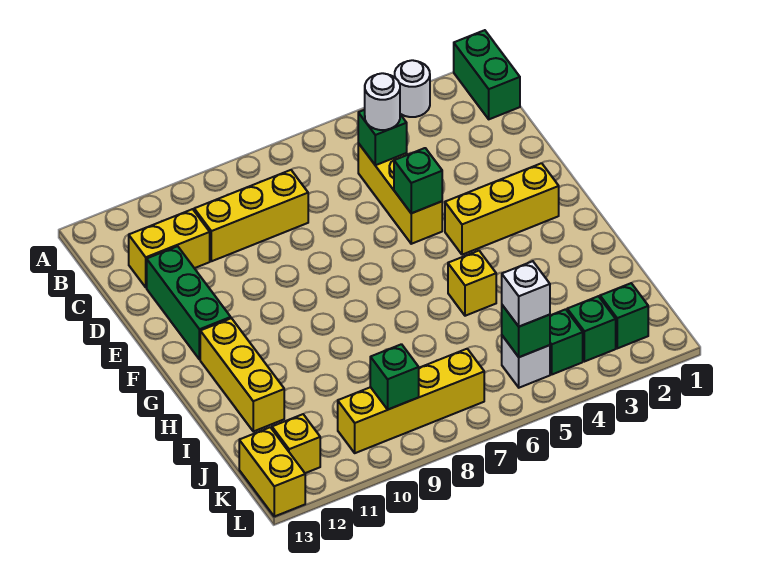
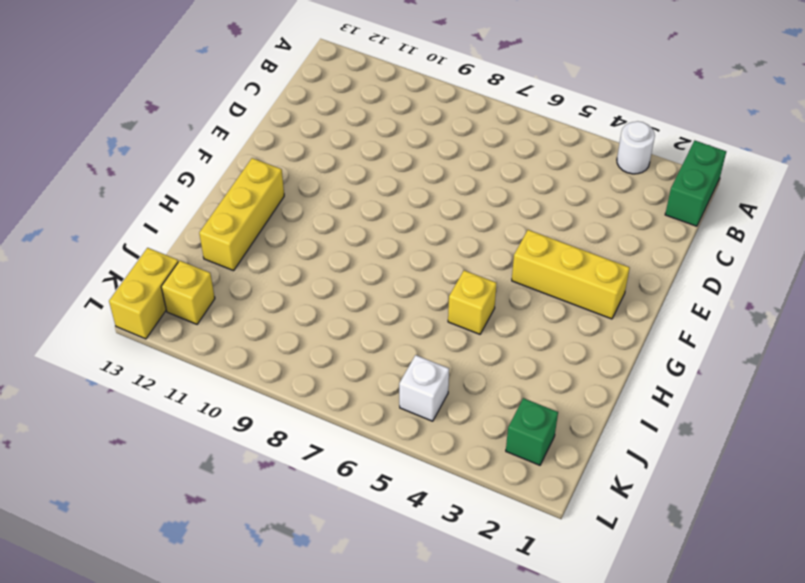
none -> yellow brick C5:E5 level 1
none -> yellow brick C8:C10 level 1
none -> yellow brick C11:C12 level 1

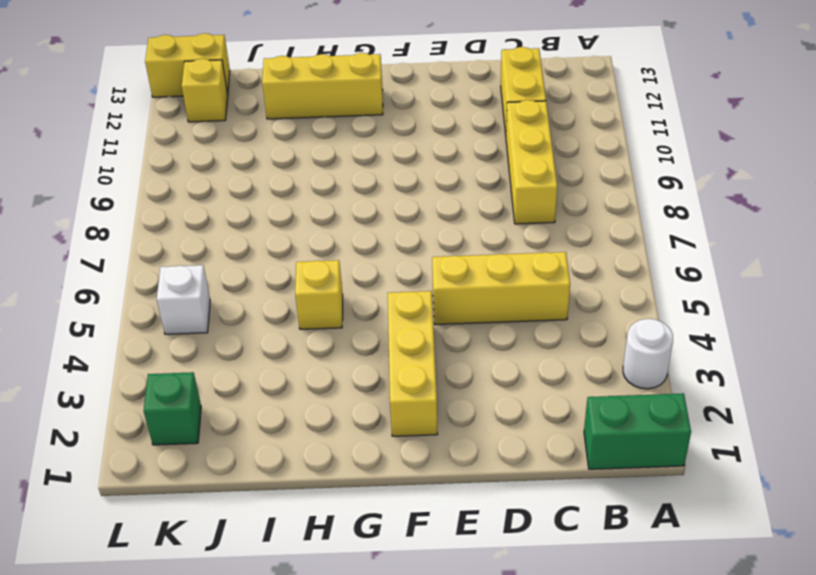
none -> green brick D12:F12 level 1
none -> green brick K3 level 1
none -> green brick K4 level 1

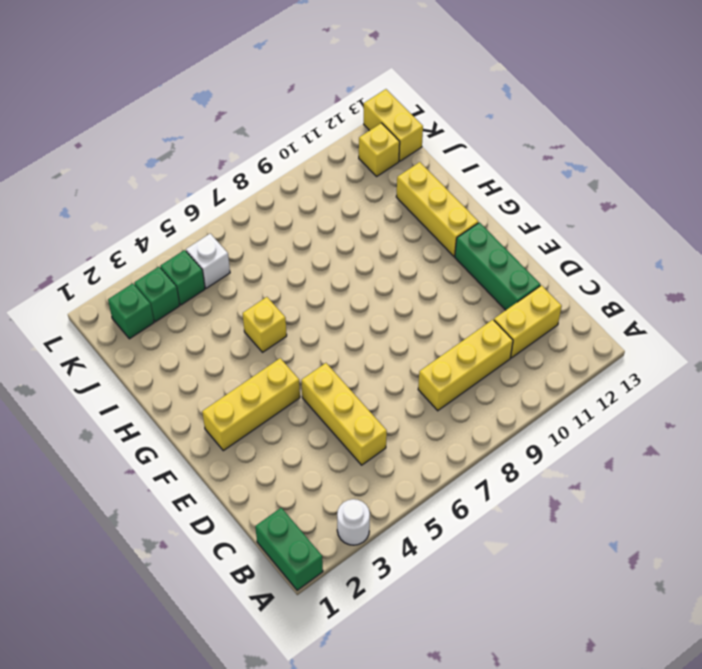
none -> yellow brick K7:K10 level 1
none -> green brick C5 level 2
none -> green brick E5 level 2

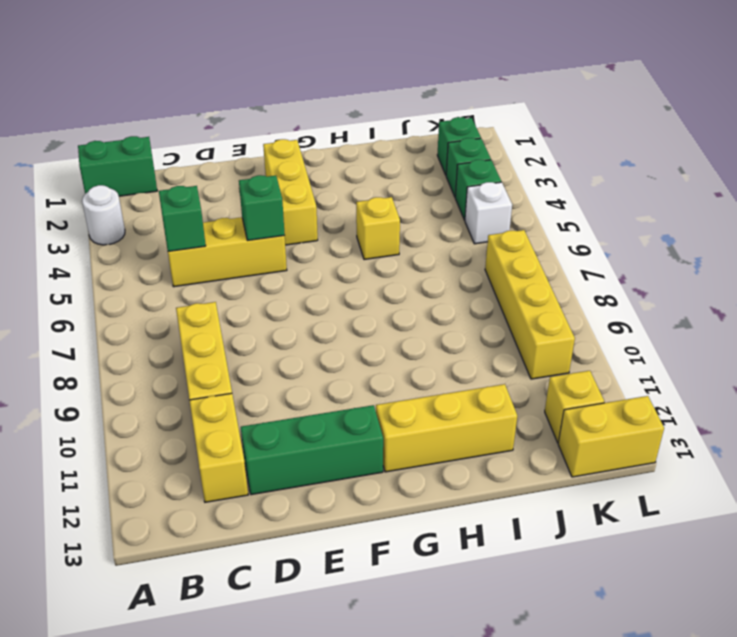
none -> green brick K5 level 2
none -> green brick K9 level 2
none -> white round brick C5 level 3

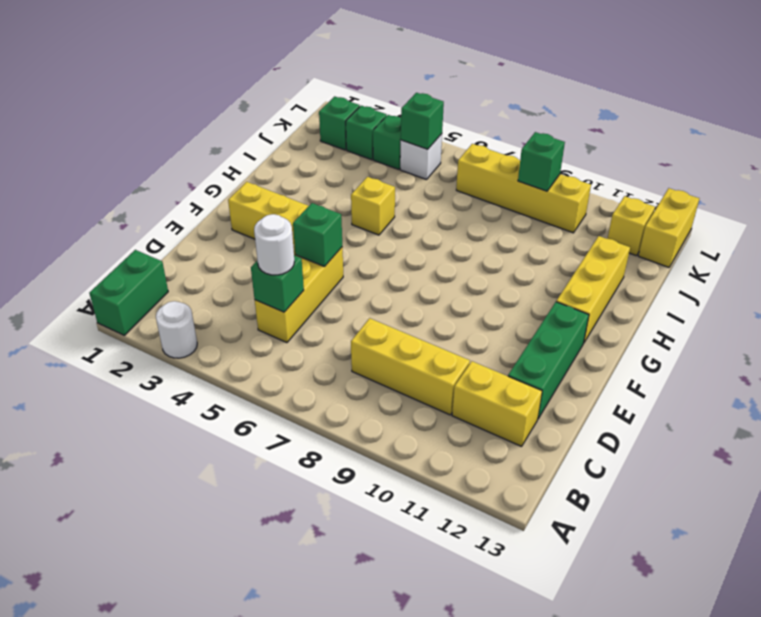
none -> white brick K5 level 3

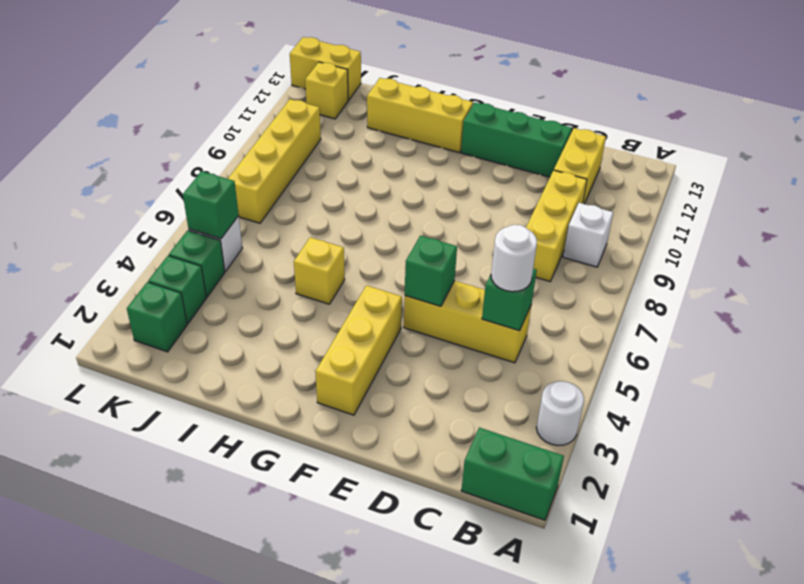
white brick B9 level 1 -> white brick K5 level 3
none -> green brick K9 level 2

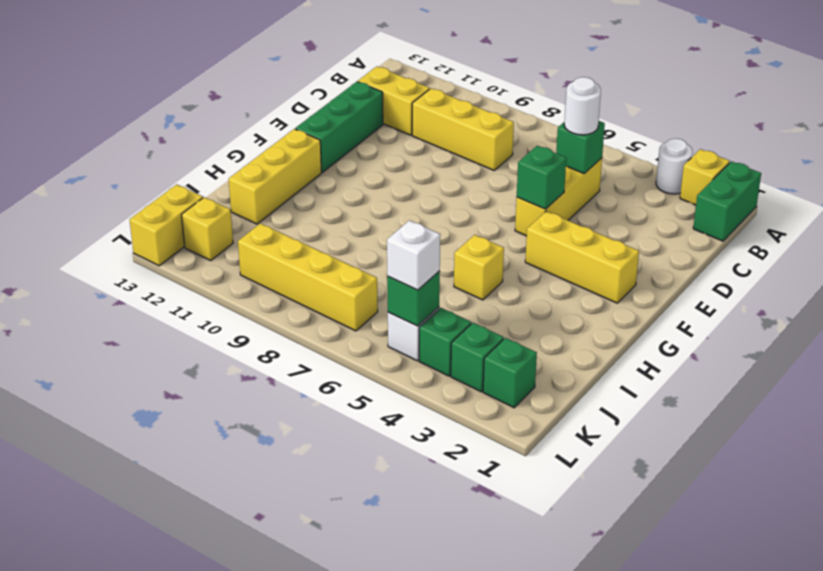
yellow brick A2 level 1 -> none
none -> green brick K9 level 2

